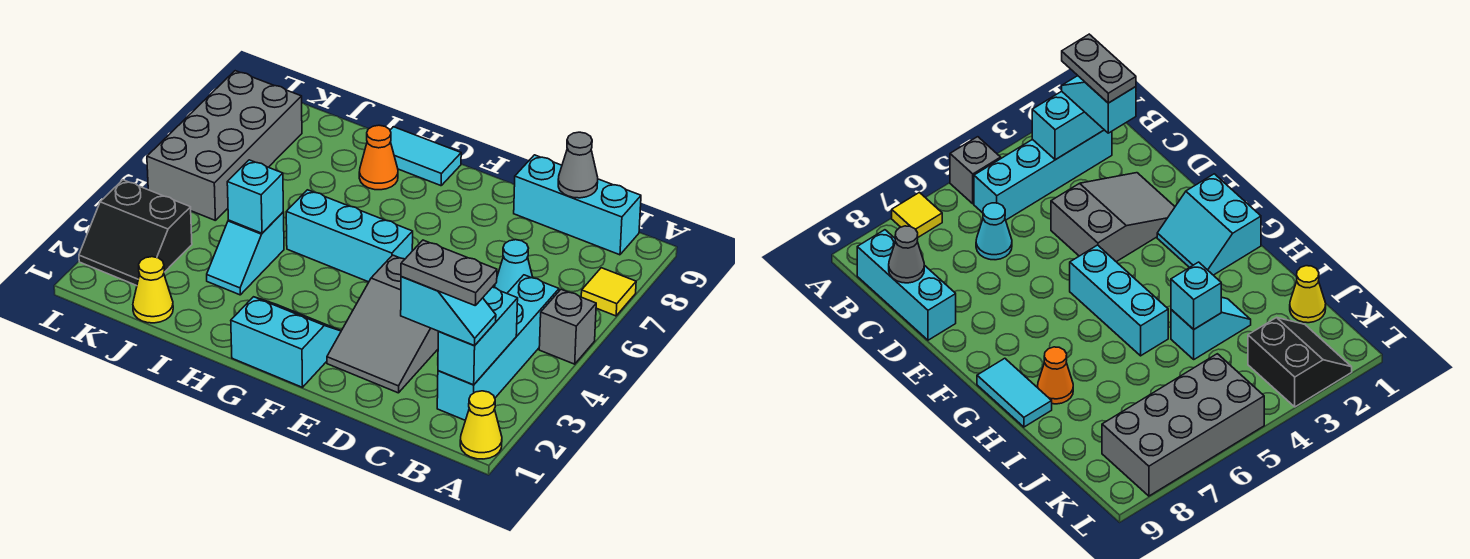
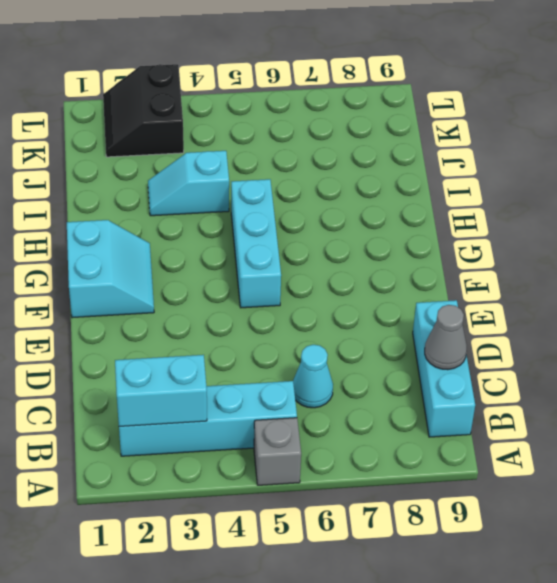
none -> yellow cone A1 level 1
none -> yellow tile A7 level 1
none -> grey slope D2:E4 level 1 top 4

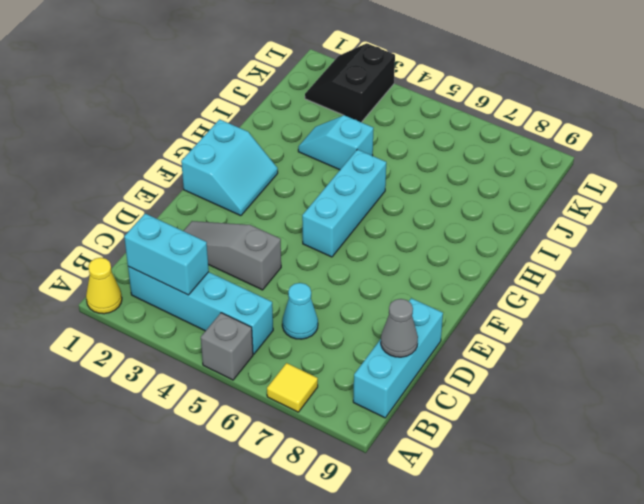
grey slope D2:D4 level 1 top 4 -> grey slope D2:E4 level 1 top 4
none -> cyan tile G9:H9 level 1
none -> orange cone H8 level 1
none -> yellow cone J1 level 1

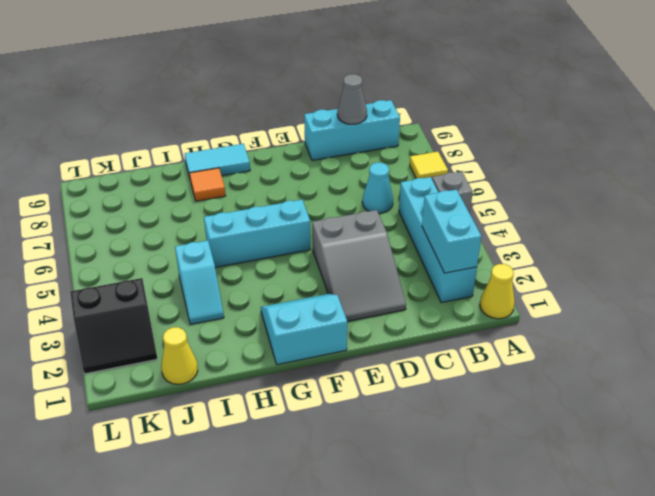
orange tile H8 level 1 -> orange cone H8 level 1
none -> grey brick K5:L8 level 1
none -> cyan brick I4 level 2
none -> cyan slope B2:C2 level 3 top C

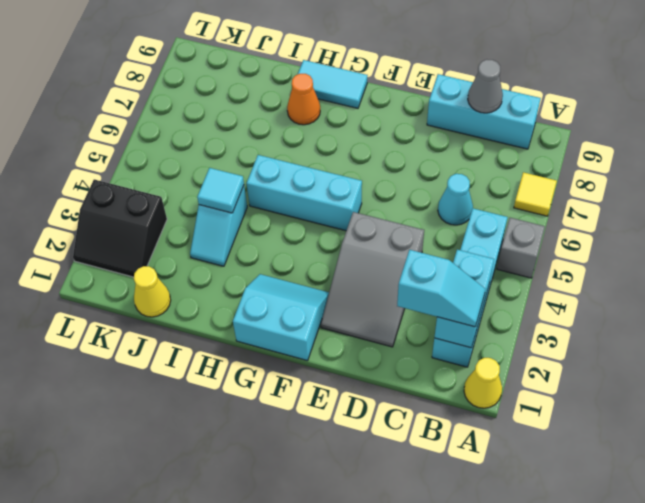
cyan tile I4 level 2 -> cyan brick I4 level 2
none -> grey brick K5:L8 level 1
none -> grey plate B2:C2 level 4

